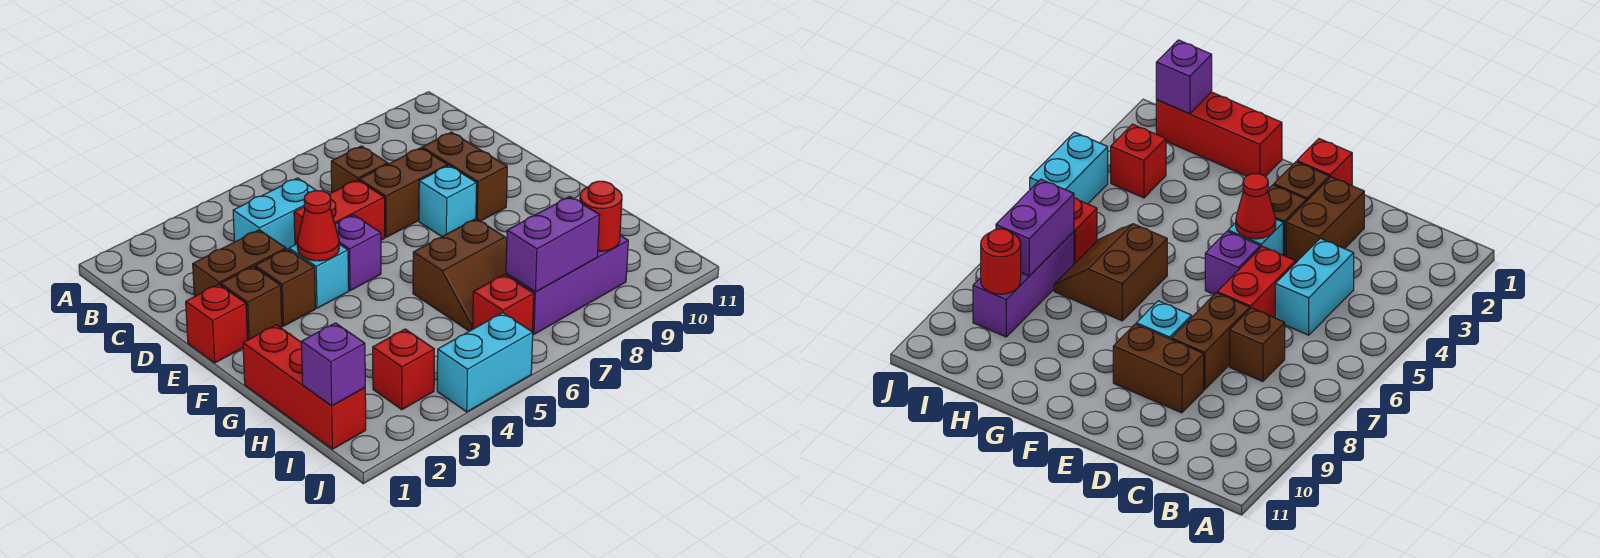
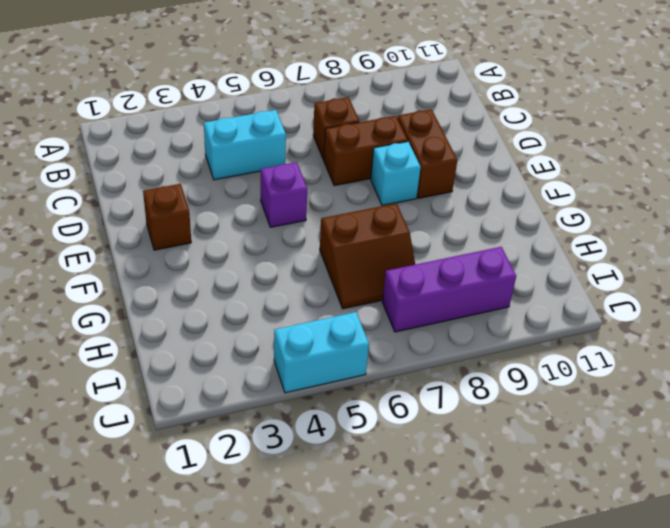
none -> brown brick D2:D3 level 1
none -> red brick D5:D6 level 1
none -> red brick E1 level 1

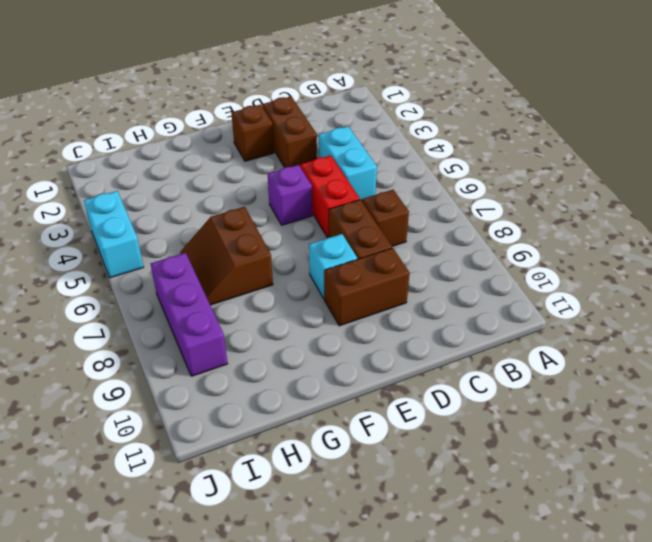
none -> red brick E1 level 1
none -> brown brick E3 level 1
none -> cyan brick E4 level 1

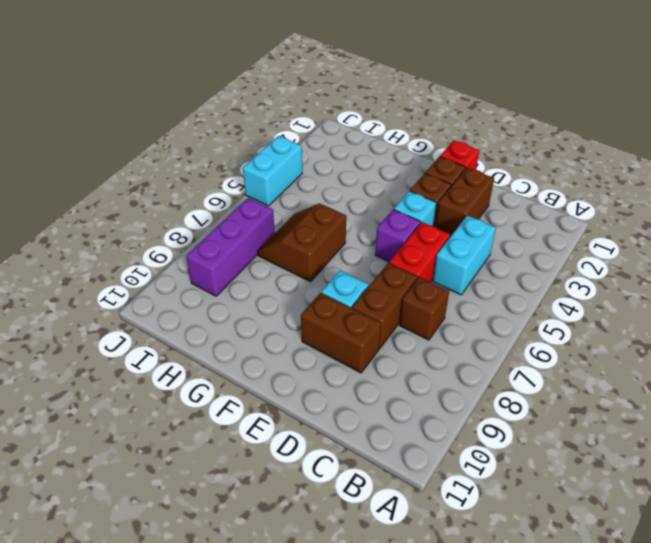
none -> red brick G1:I1 level 1
none -> red brick I3 level 1
none -> red brick I6 level 1

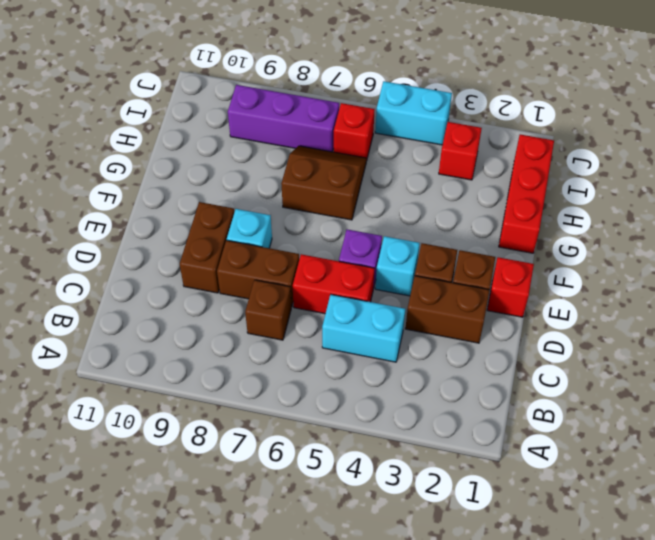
none -> red cone E4 level 2
none -> purple brick I1 level 2
none -> purple brick I7:I8 level 2

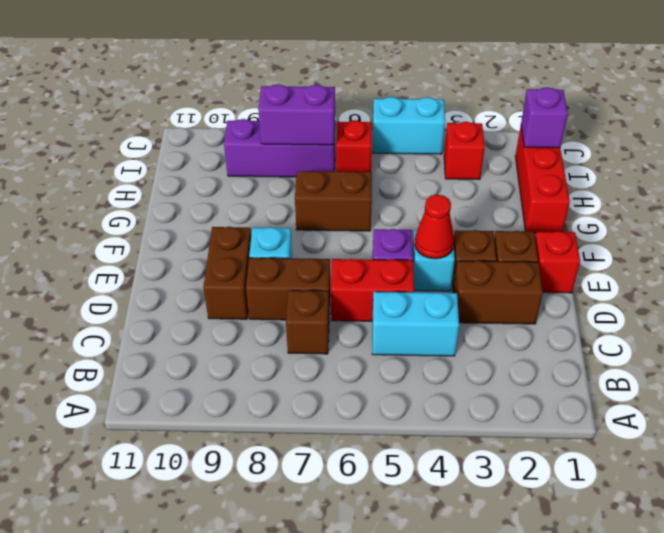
none -> red round brick I9 level 2

